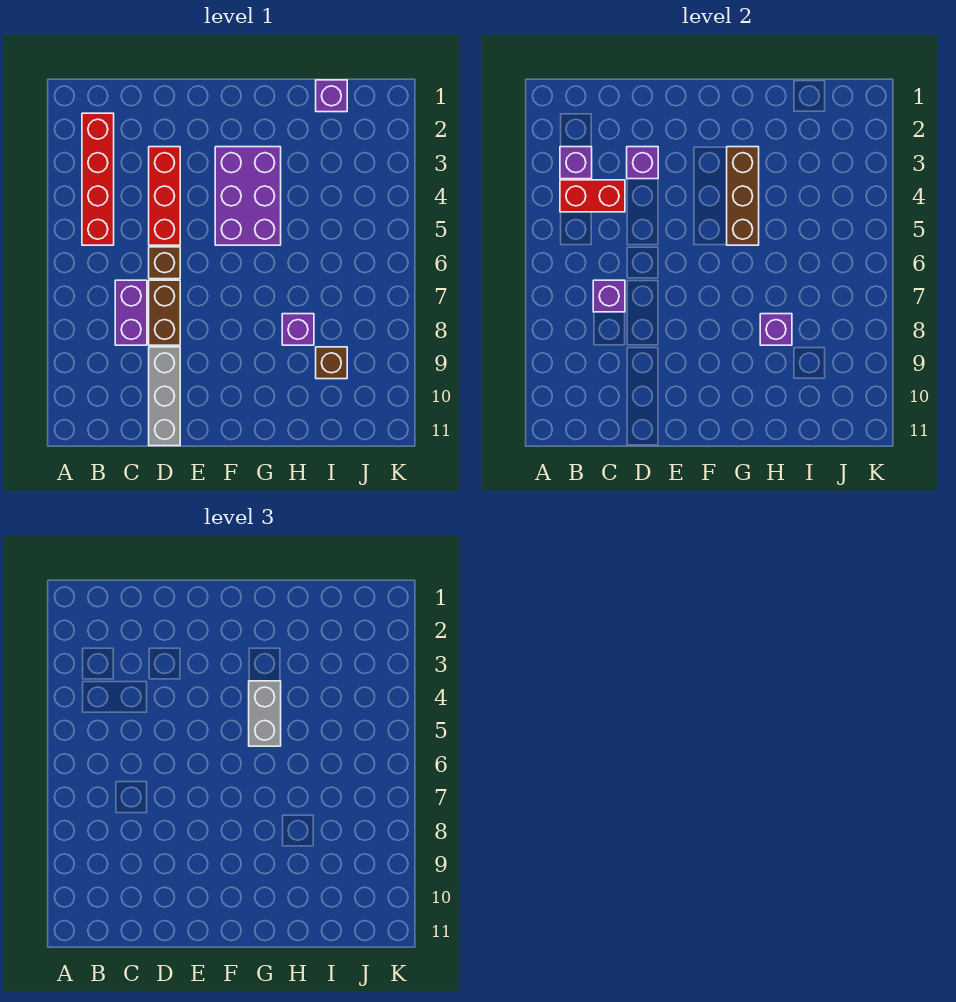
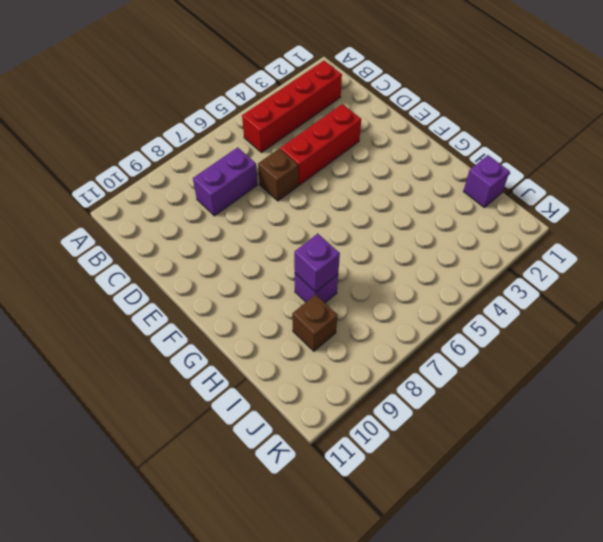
none -> brown brick D7:D8 level 1
none -> grey brick D9:D11 level 1
none -> purple brick F3:G5 level 1

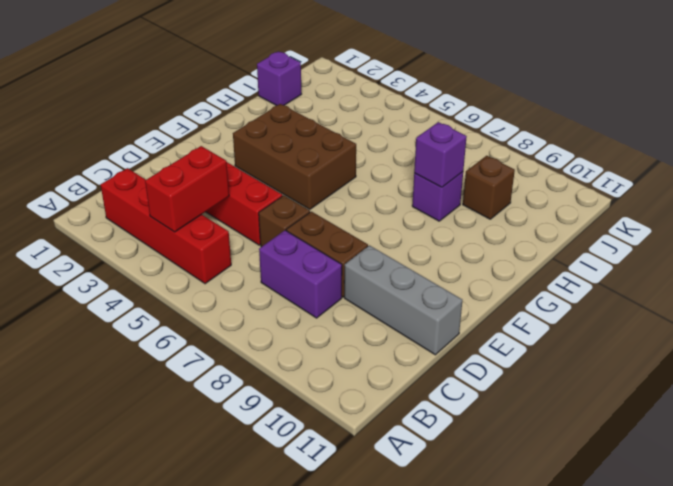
brown brick F3:G5 level 1 -> purple brick F3:G5 level 1
none -> purple brick B3 level 2
none -> purple brick C7 level 2
none -> purple brick D3 level 2

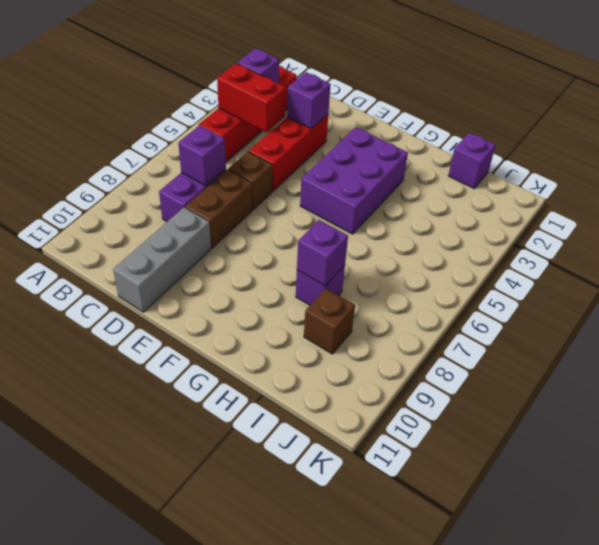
none -> brown brick G3:G5 level 2
none -> grey brick G4:G5 level 3

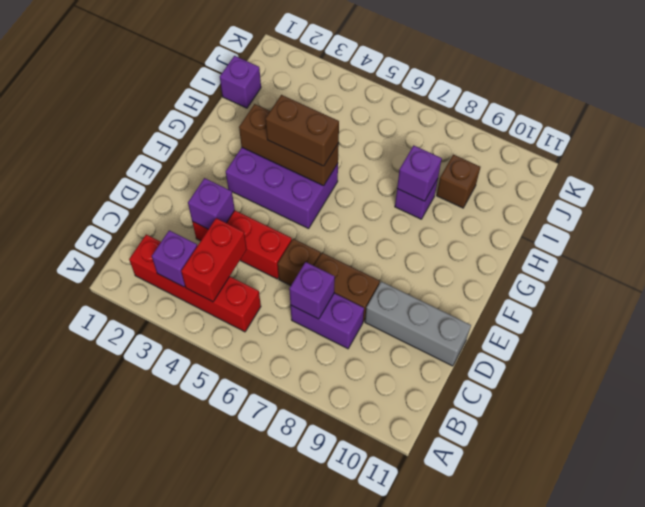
brown brick G4:G5 level 3 -> grey brick G4:G5 level 3

